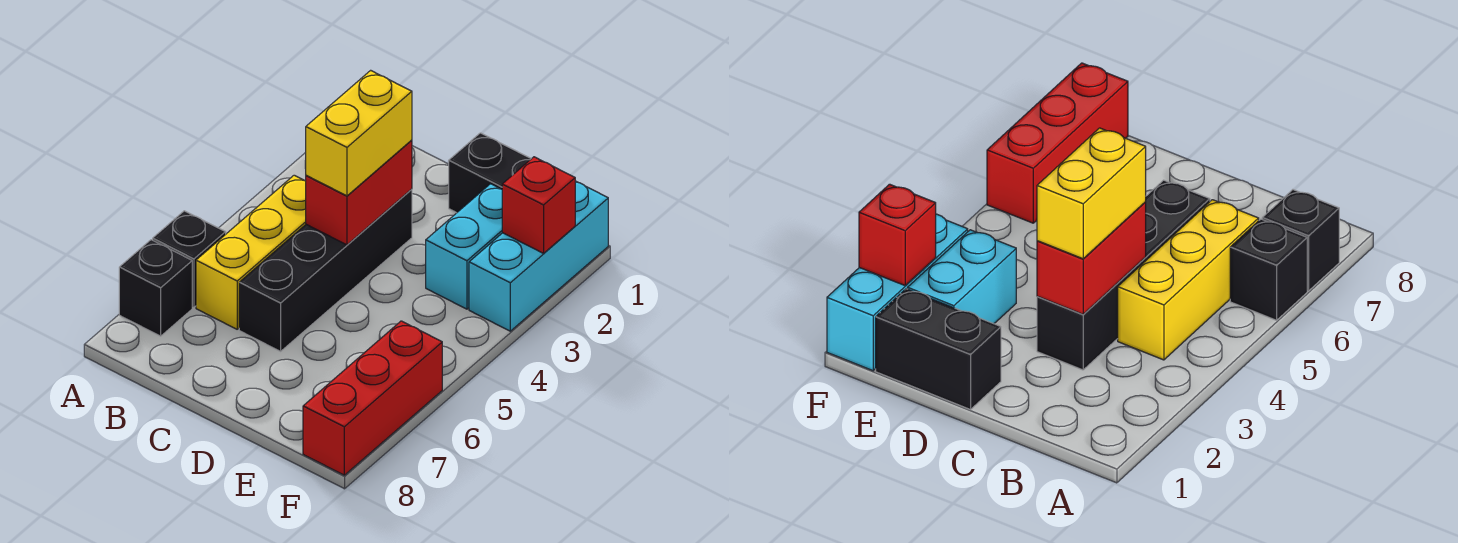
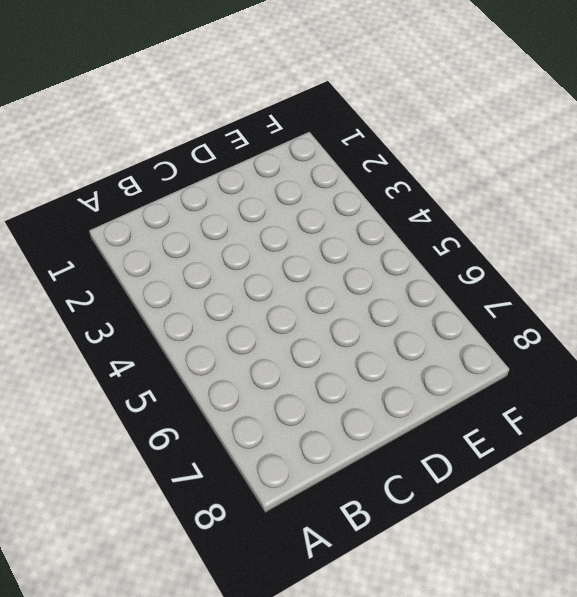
none -> black brick A6 level 1
none -> black brick A7 level 1

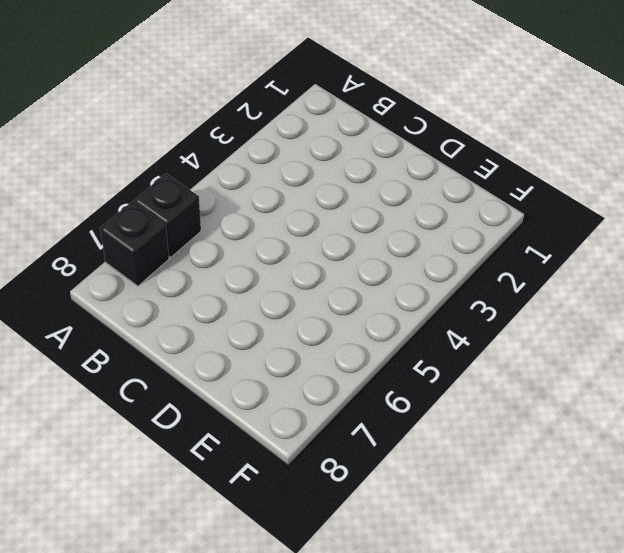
none -> yellow brick B4:B6 level 1
none -> black brick C3:C6 level 1

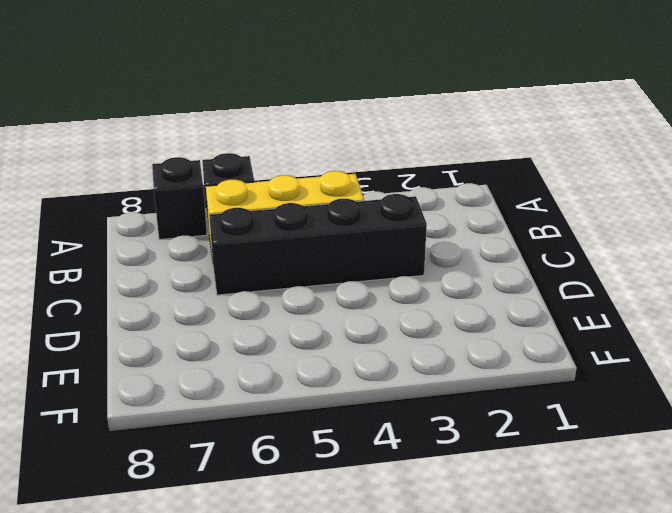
none -> black brick D1:E1 level 1
none -> cyan brick E2:E3 level 1

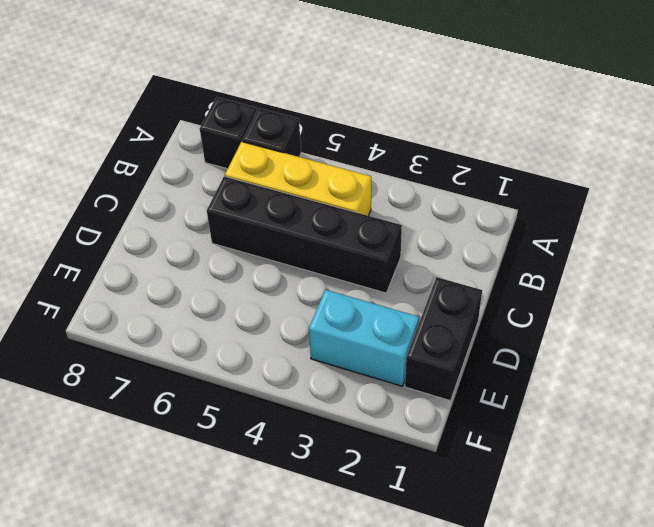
none -> cyan brick F1:F3 level 1
none -> red brick F6:F8 level 1

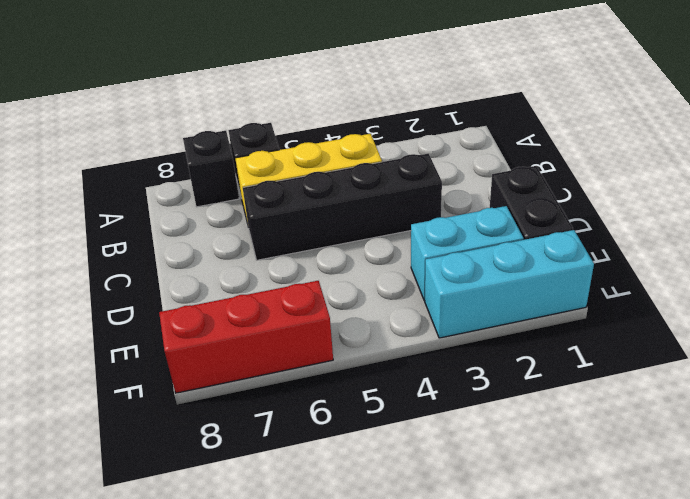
none -> red brick C3:C4 level 2
none -> red brick F2 level 2

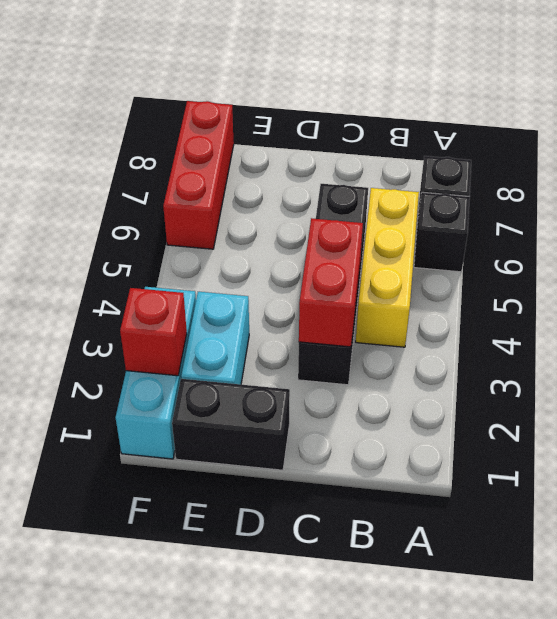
none -> yellow brick C3:C4 level 3

